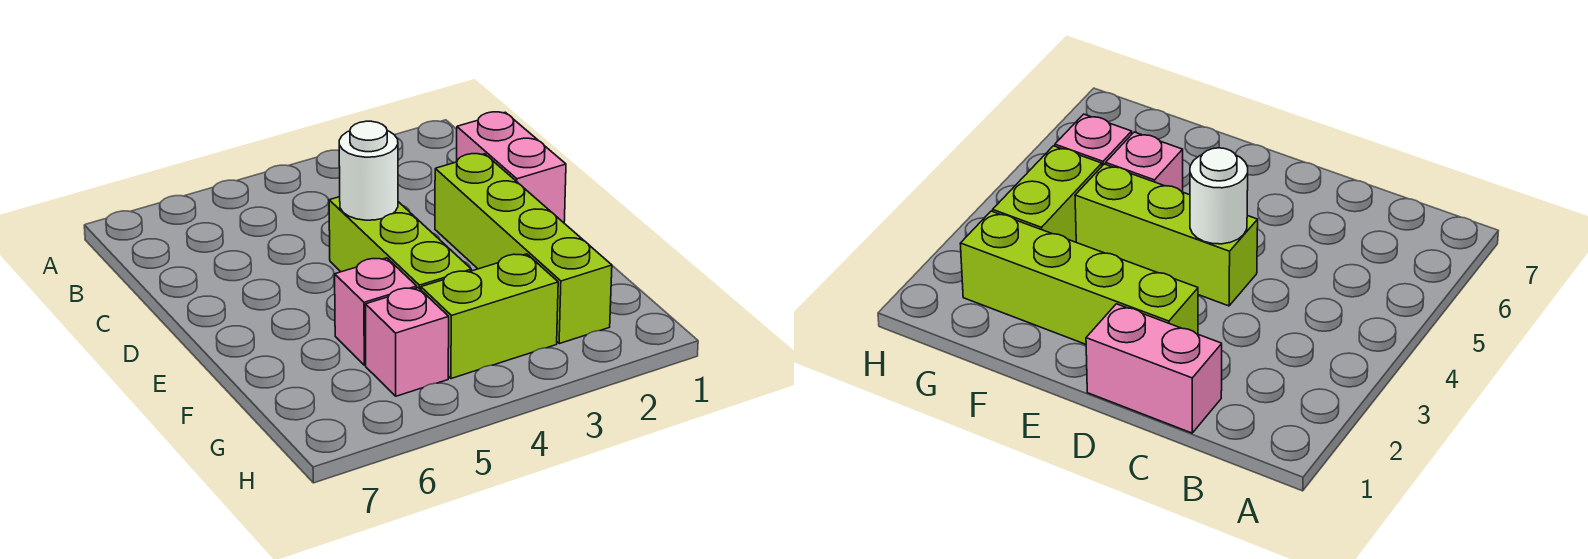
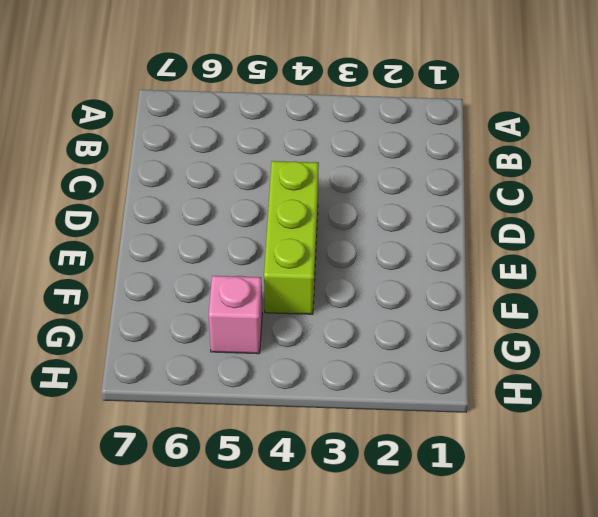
none -> pink brick C1:D1 level 1
none -> lime brick D2:G2 level 1

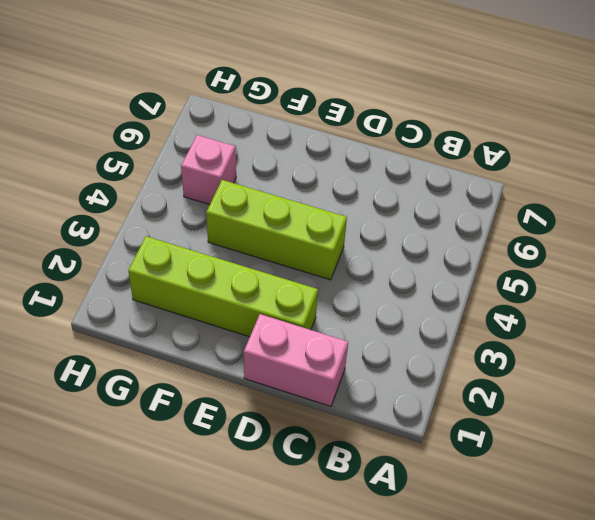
none -> pink brick F5 level 1
none -> lime brick G3:G4 level 1

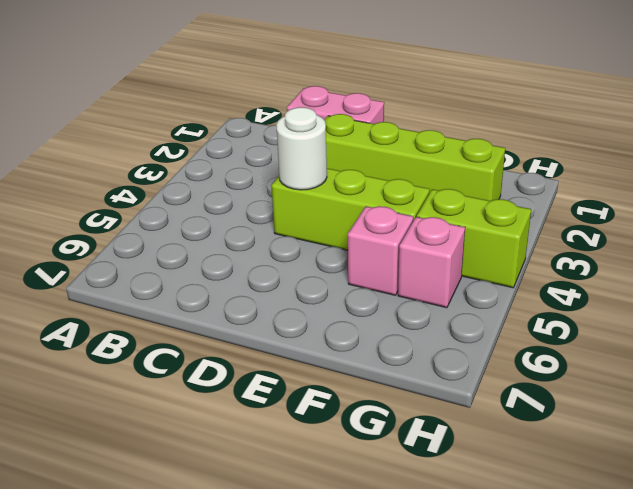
lime brick G4:H4 level 1 -> lime brick G3:G4 level 1

